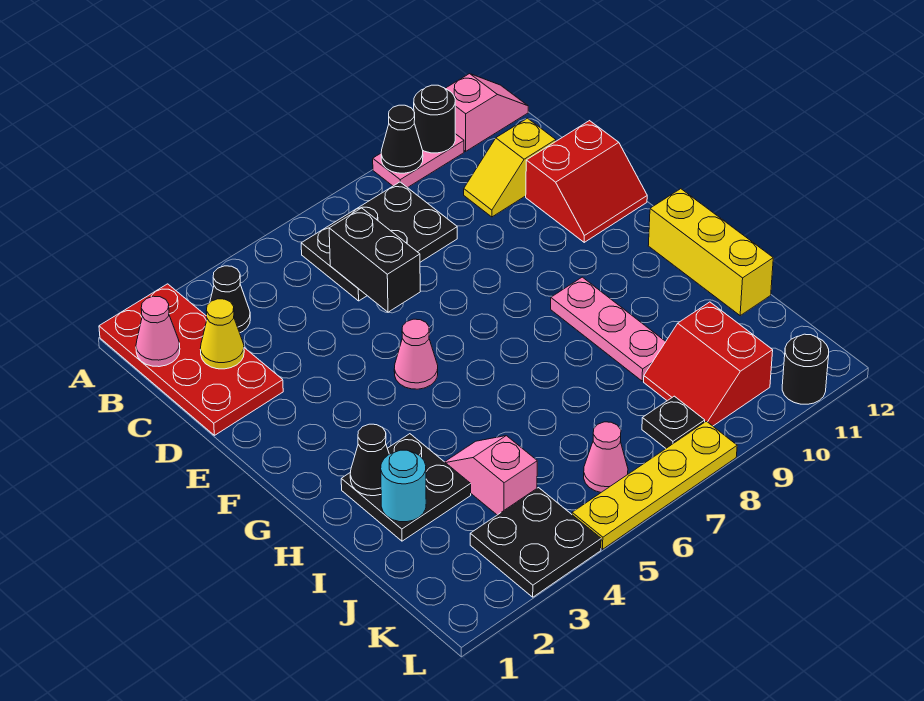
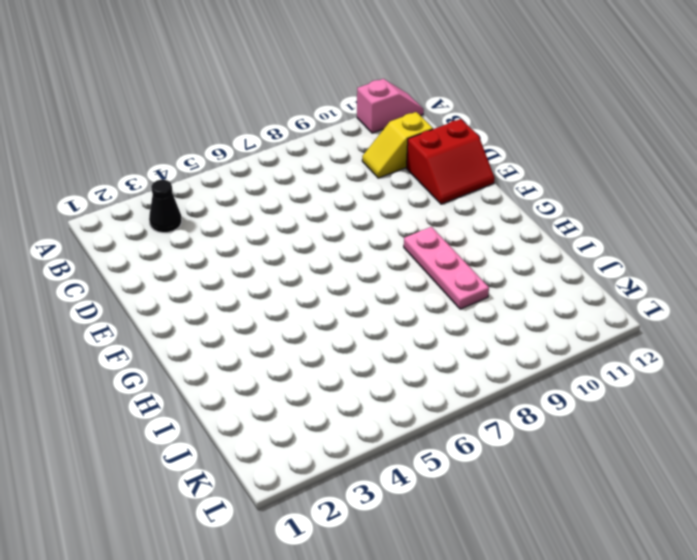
none -> red plate A1:D2 level 1
none -> pink plate A9:A10 level 1
none -> black plate B6:C8 level 1

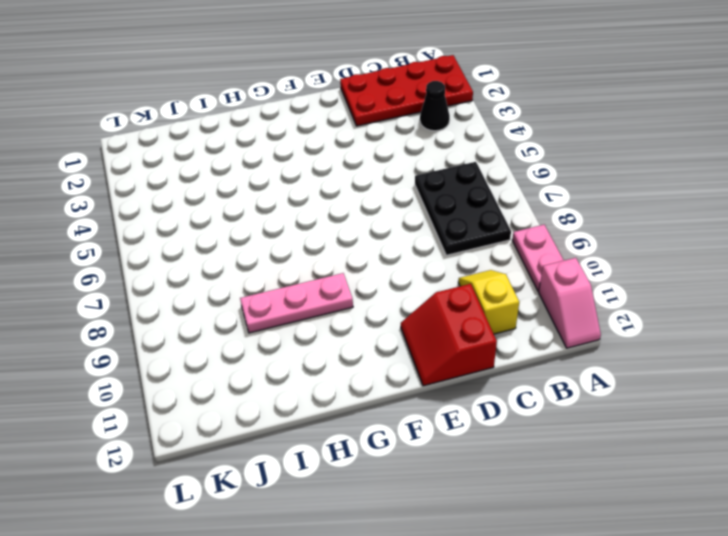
none -> pink cone F5 level 1
none -> yellow brick G12:I12 level 1
none -> black plate H2:I3 level 1

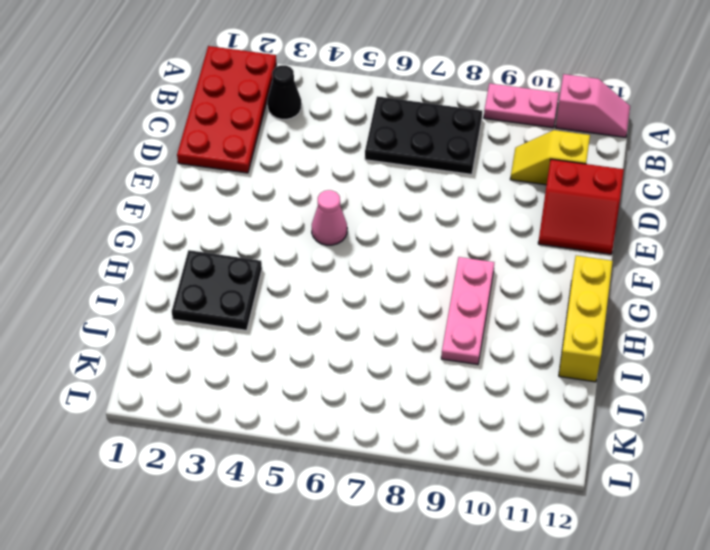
none -> pink slope I4:J4 level 1 top J
none -> red slope J9:K10 level 1 top 10
none -> black plate K3:L4 level 1

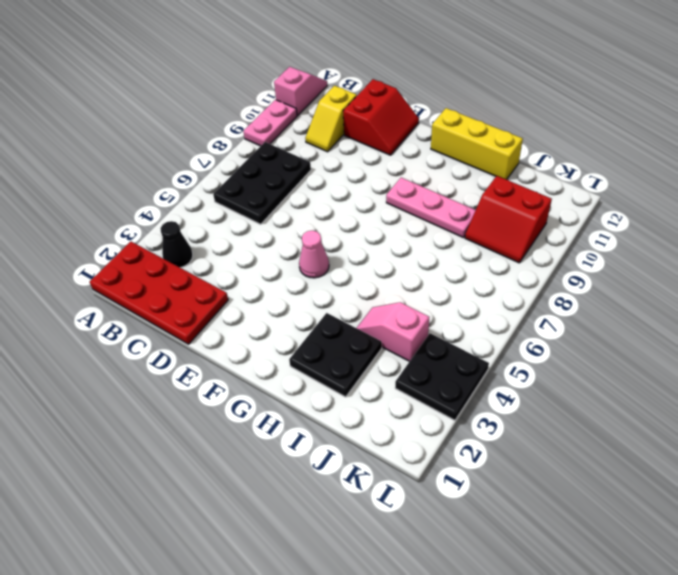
none -> pink cone K6 level 1
none -> black plate K8 level 1
none -> yellow plate L5:L8 level 1

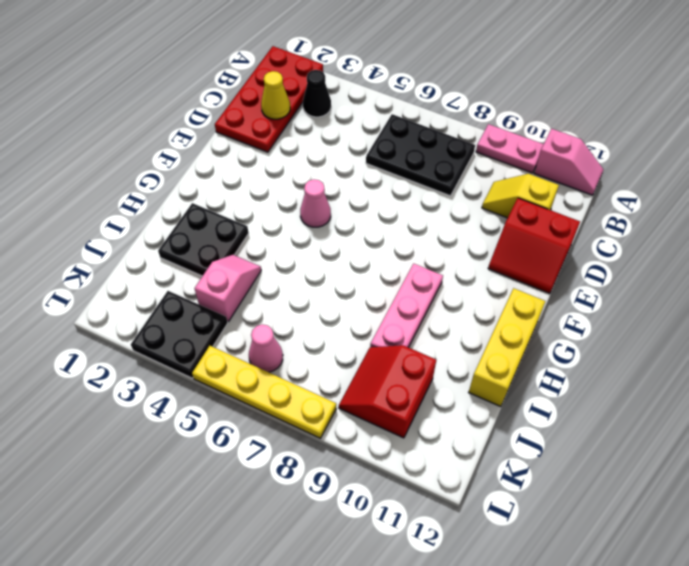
none -> black plate K8 level 1
none -> black round brick L11 level 1
none -> black cone A9 level 2

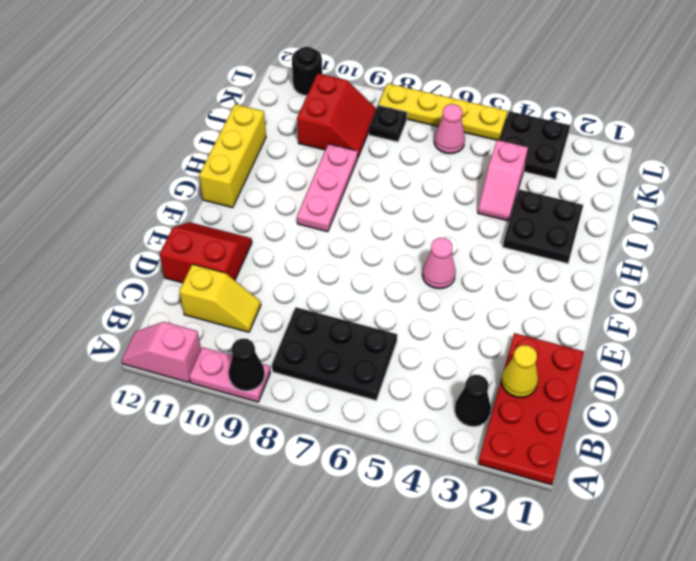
none -> black round brick A10 level 2
none -> pink cone B1 level 2
none -> black brick C6:D6 level 2

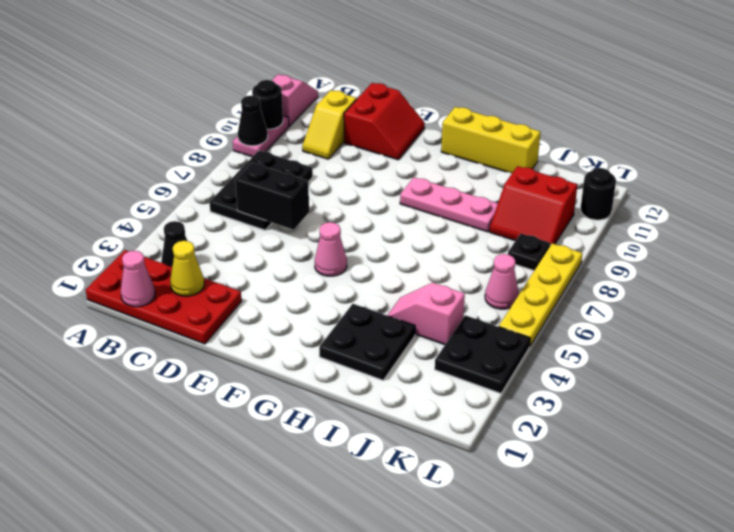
none -> black cone H2 level 2
none -> cyan round brick I2 level 2

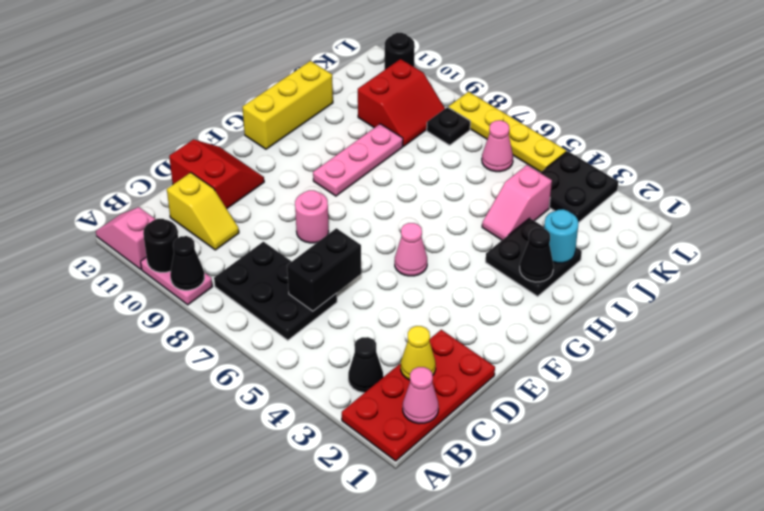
pink round brick E8 level 1 -> none

